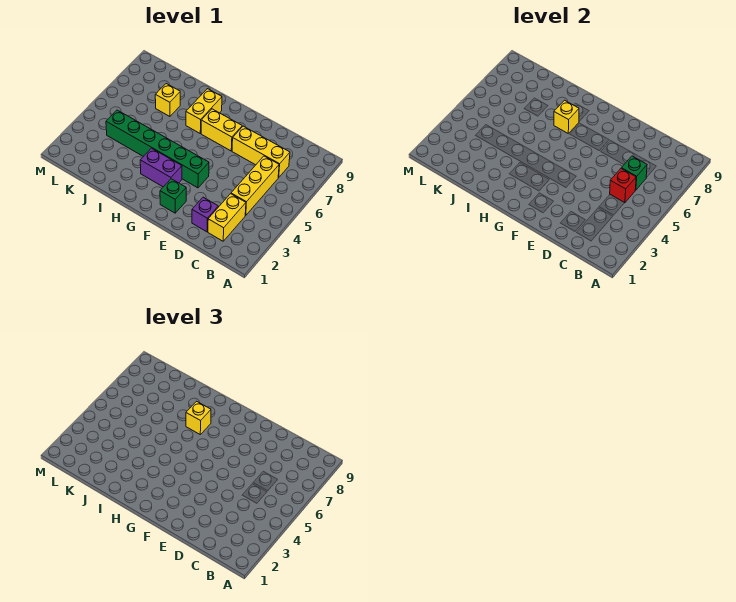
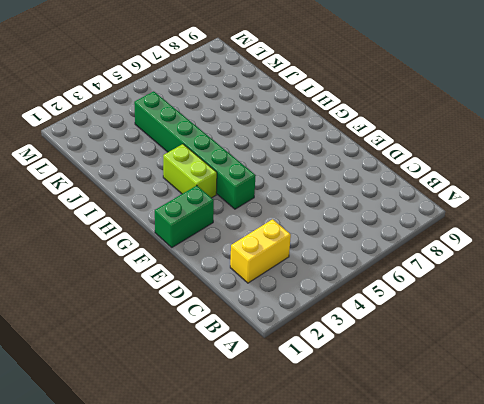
green brick F1:F2 level 1 -> green brick F2 level 1
lime brick G3:H3 level 1 -> purple brick G3:H3 level 1
none -> yellow brick C4:C6 level 1
none -> yellow brick C7:E7 level 1
none -> purple brick D2 level 1

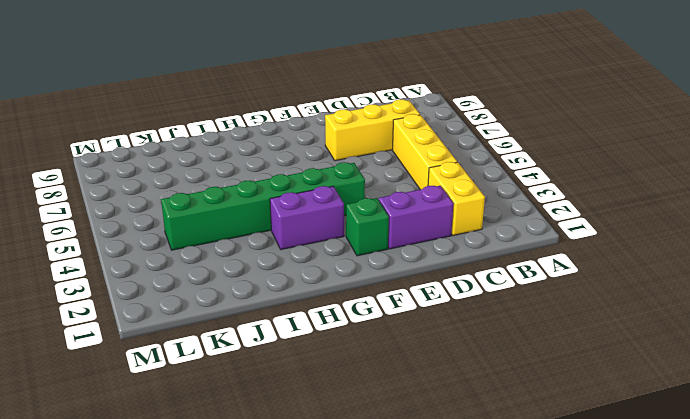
purple brick D2:E2 level 1 -> purple brick D2 level 1
none -> yellow brick F7:G7 level 1
none -> yellow brick H7:H8 level 1
none -> yellow brick J7 level 1

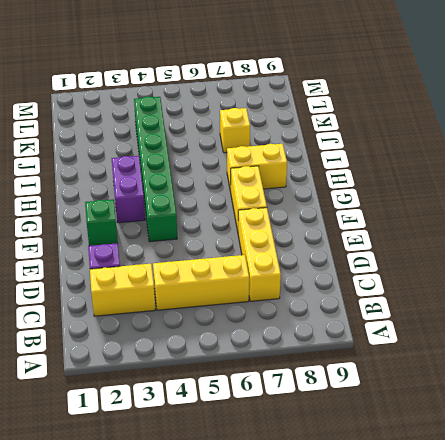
none -> red brick C5 level 2
none -> green brick C6 level 2
none -> yellow brick H7 level 2

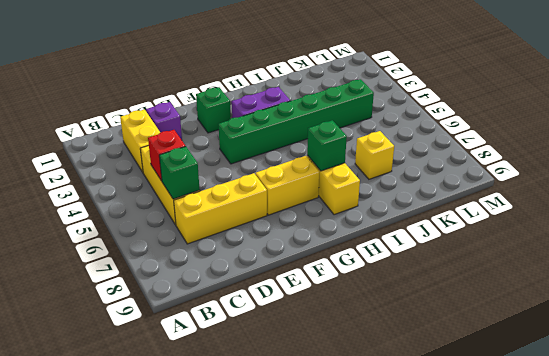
green brick H7 level 2 -> yellow brick H7 level 2
none -> yellow brick H7 level 3

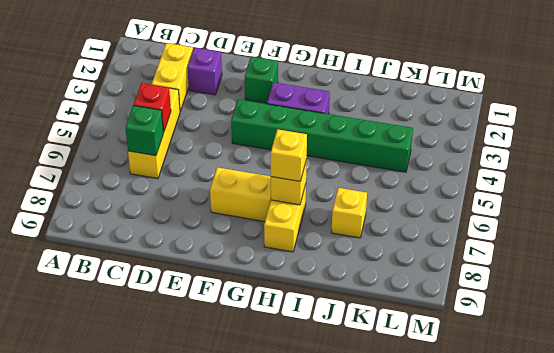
none -> yellow brick C7:E7 level 1

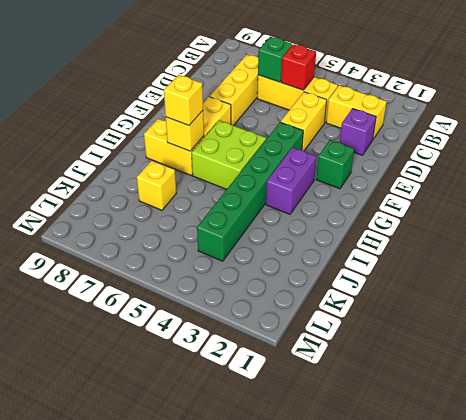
yellow brick D4:E4 level 1 -> none
lime brick G5:H6 level 1 -> none

